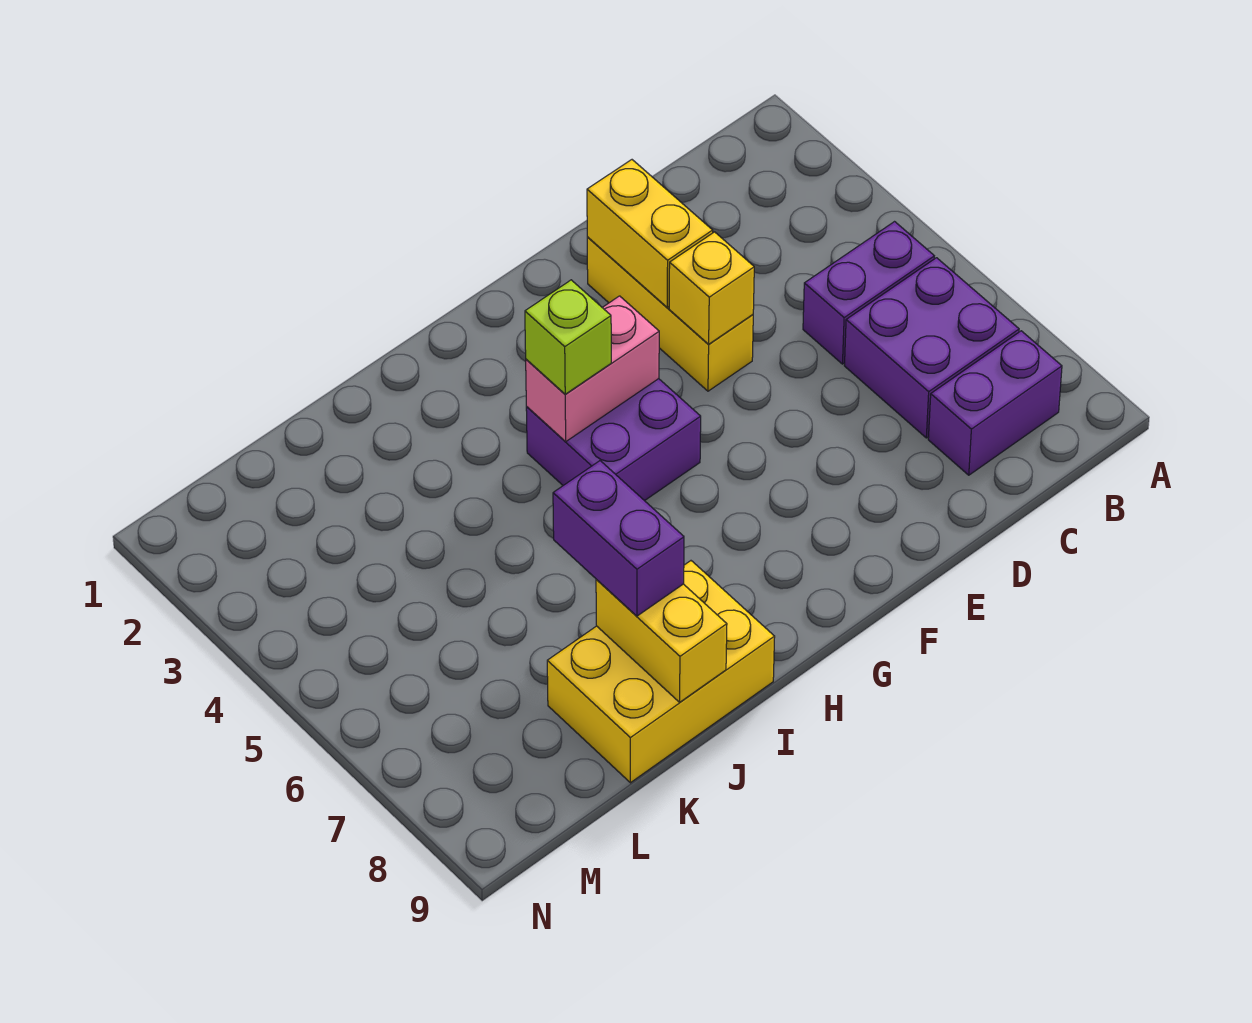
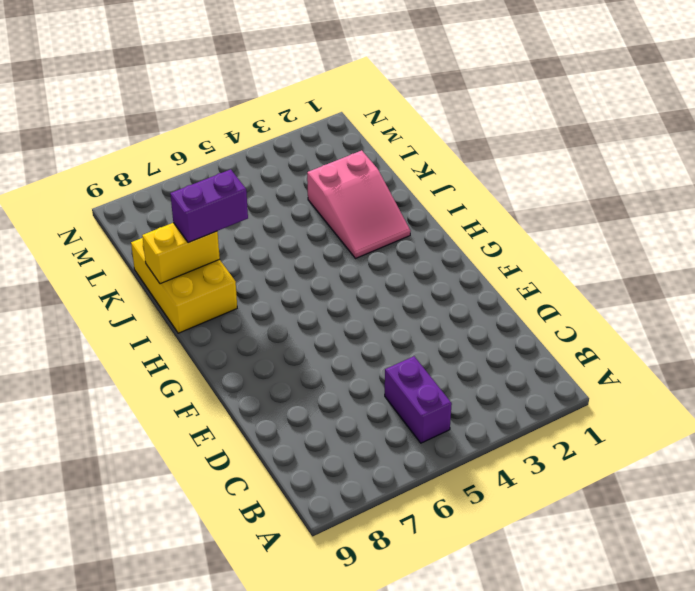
pink slope I2:K3 level 1 top K -> none
none -> purple brick B6:C7 level 1
none -> purple brick B8:C8 level 1
none -> yellow brick E2:E4 level 1

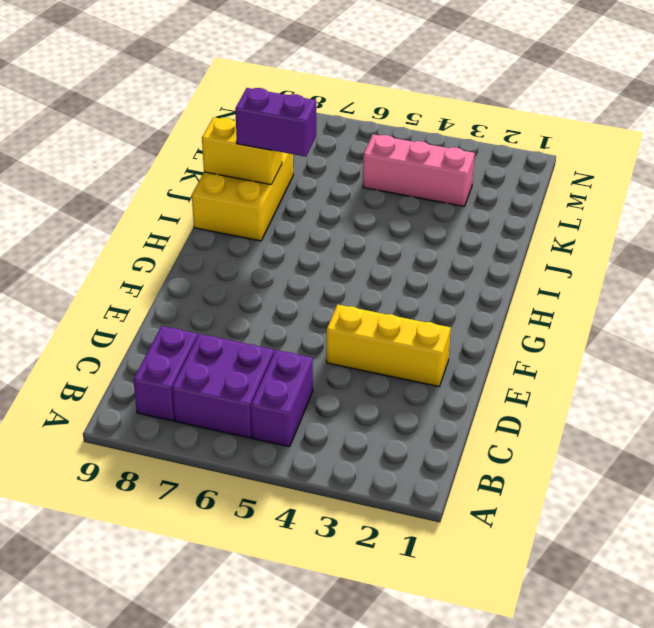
pink brick L3:L5 level 1 -> none
none -> purple brick G4:H5 level 1
none -> yellow brick E2:E3 level 2
none -> yellow brick E4 level 2

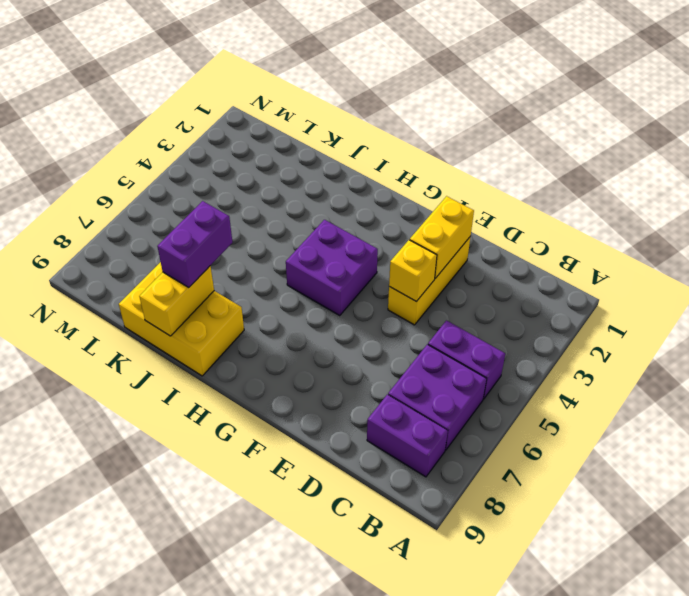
none -> pink brick G4:H4 level 2
none -> lime brick H4 level 3

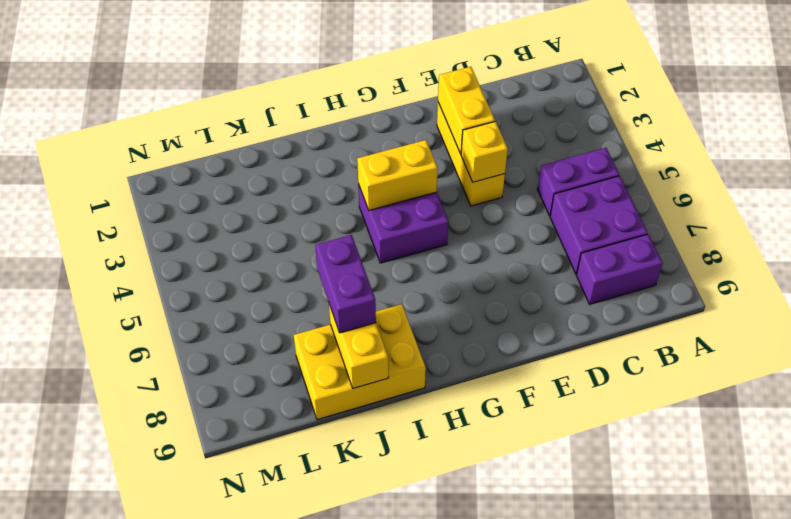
yellow brick G4:H4 level 2 -> pink brick G4:H4 level 2
none -> lime brick H4 level 3

